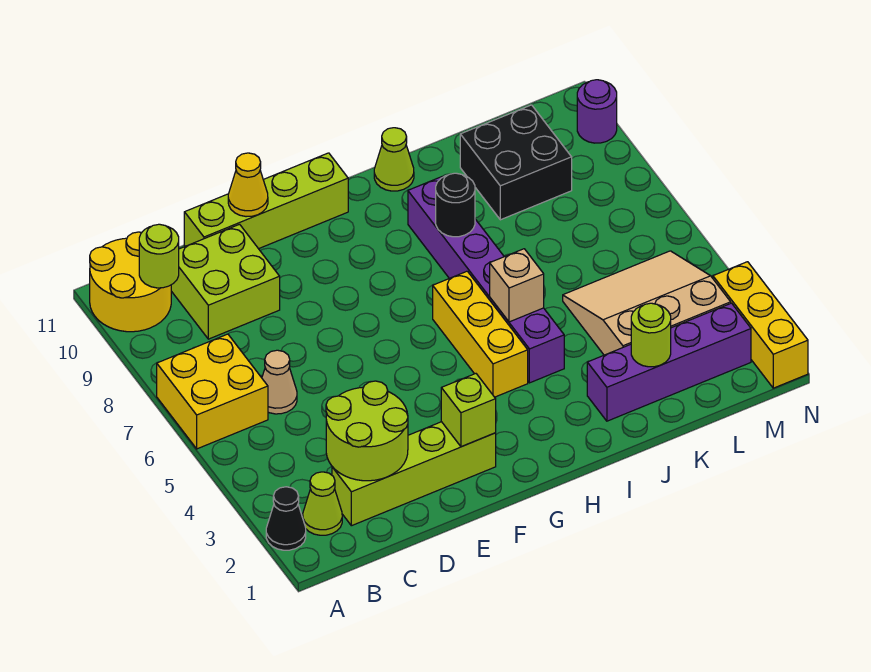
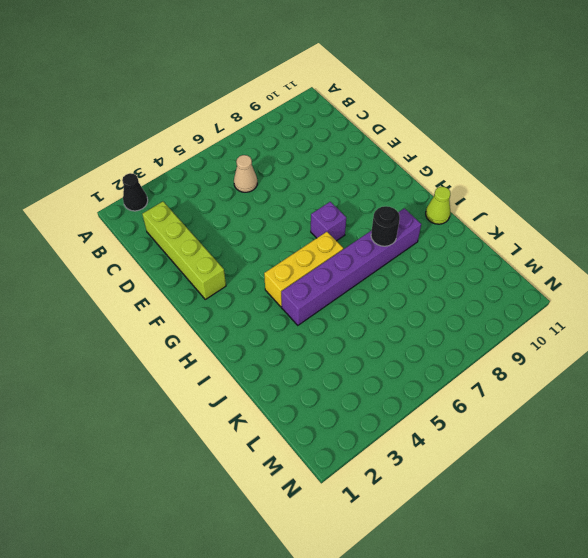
purple brick G7 level 1 -> none
none -> yellow brick A6:B7 level 1
none -> yellow round brick A10:B11 level 1
none -> lime cone B2 level 1

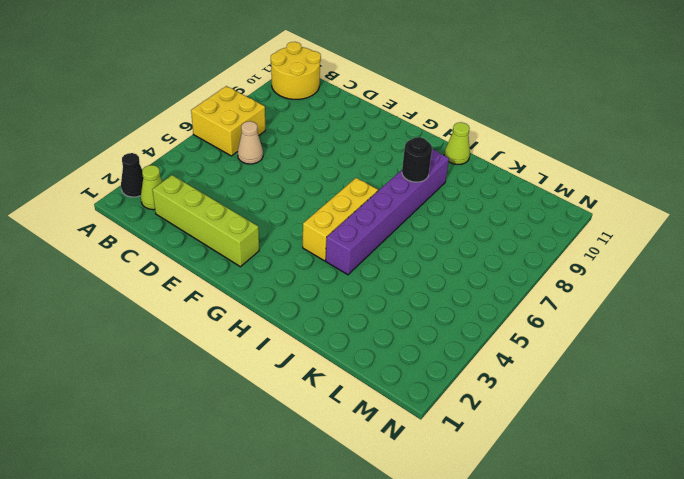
none -> lime brick C9:D10 level 1
none -> lime brick D11:G11 level 1
none -> purple brick J2:M2 level 1

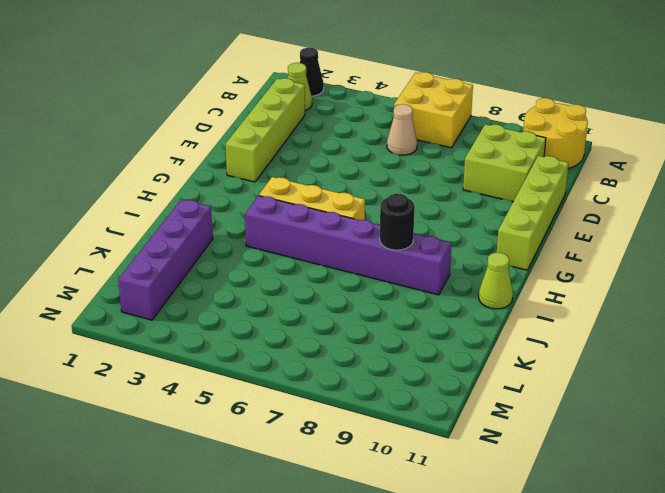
none -> tan slope K3:M5 level 1 top 3
none -> black brick K9:L10 level 1
none -> yellow brick N1:N3 level 1

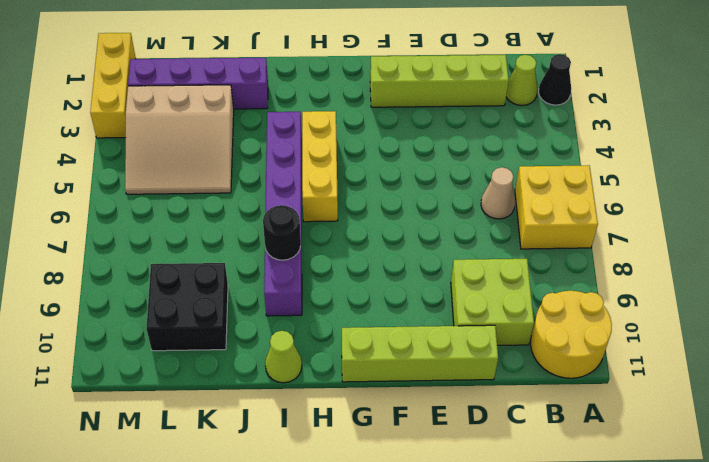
none -> purple round brick N10 level 1
none -> lime round brick B10 level 2
none -> lime round brick C2:D3 level 2

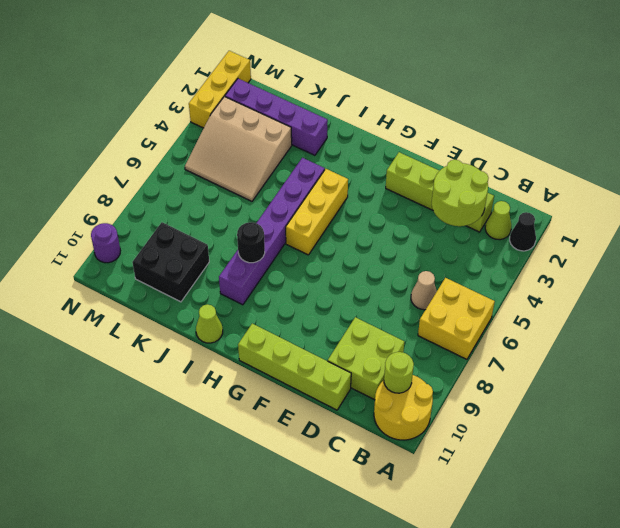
none -> yellow cone E11 level 2
none -> lime brick F2 level 2
none -> tan brick I5 level 2

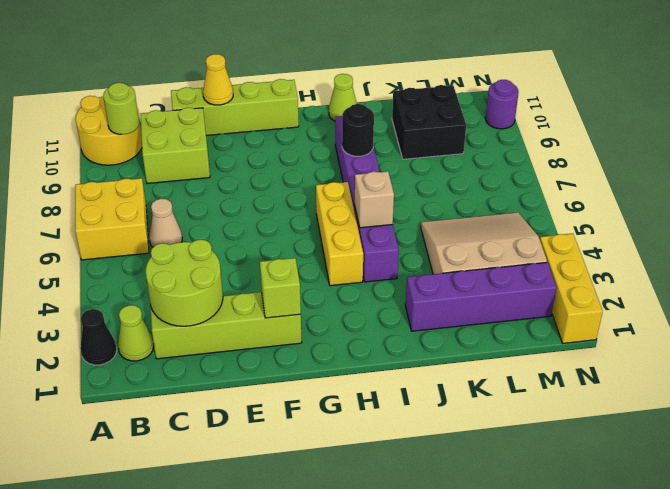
none -> lime round brick K2 level 2

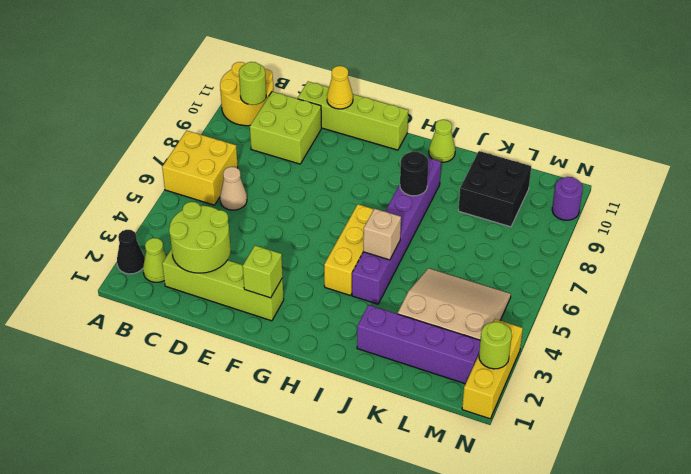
lime round brick N2 level 2 -> lime round brick K2 level 2

